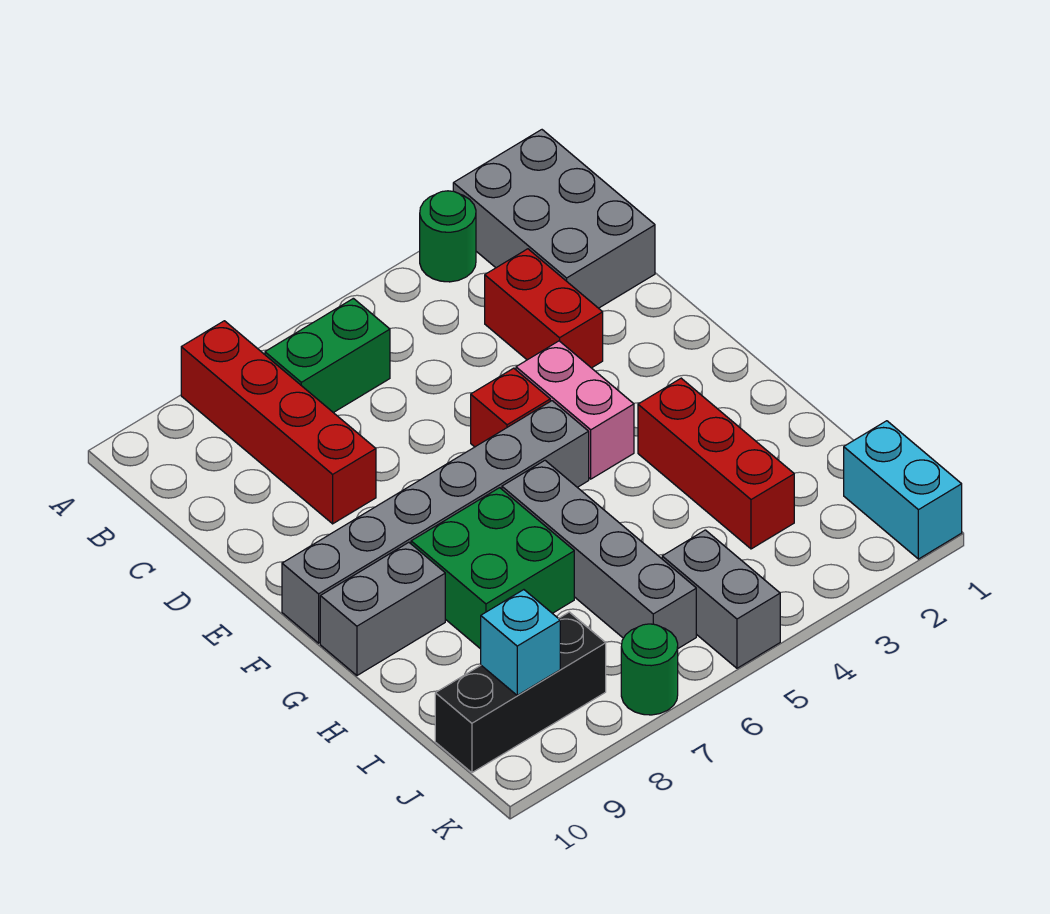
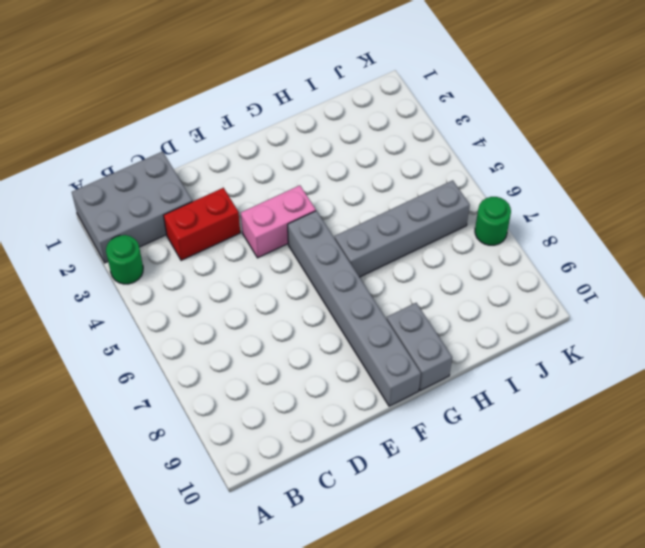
none -> red brick A8:D8 level 1
none -> green brick B6:B7 level 1
none -> red brick E5 level 1

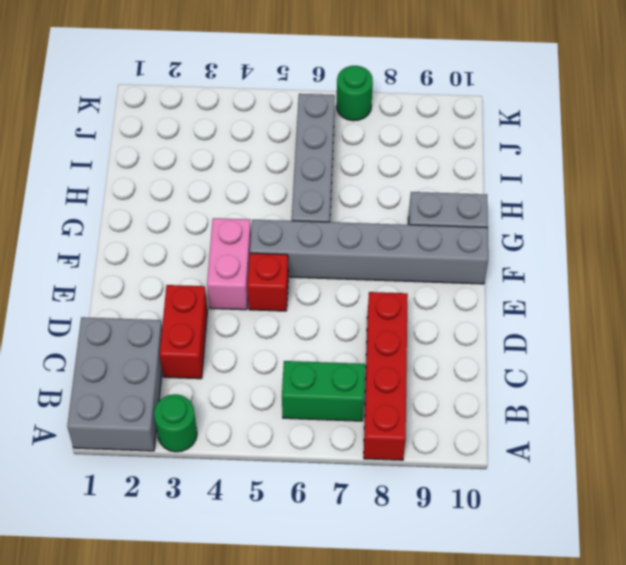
none -> red brick G3:I3 level 1
none -> green brick G7:H8 level 1
none -> cyan brick J1:K1 level 1

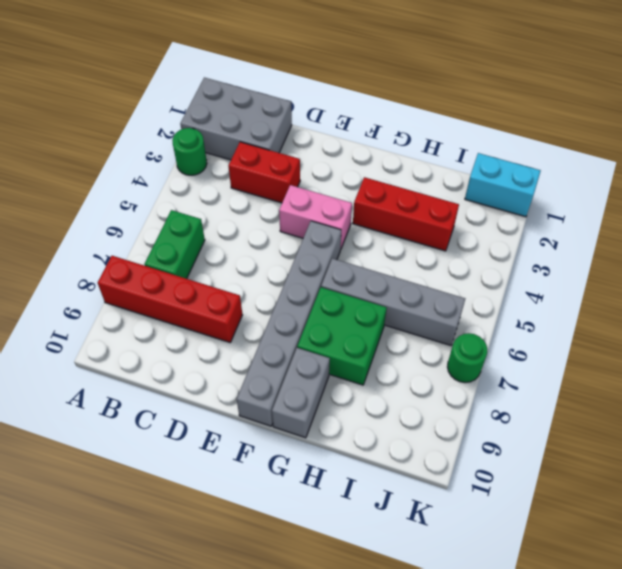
none -> red brick E5 level 1
none -> grey brick J5:K5 level 1
none -> black brick J8:J10 level 1

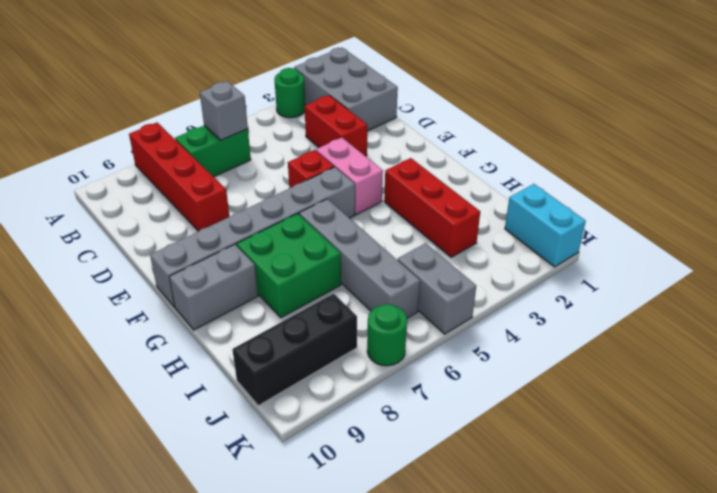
grey brick B6 level 2 -> none
none -> cyan brick J9 level 2

